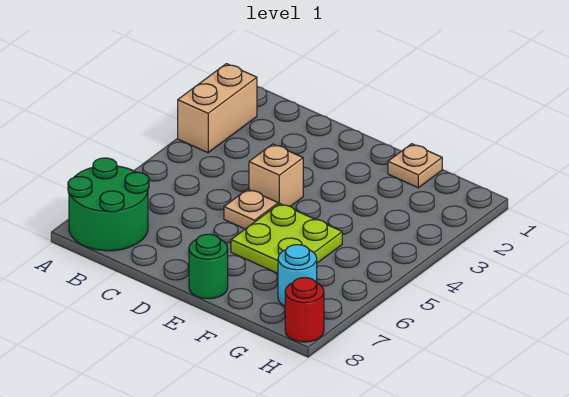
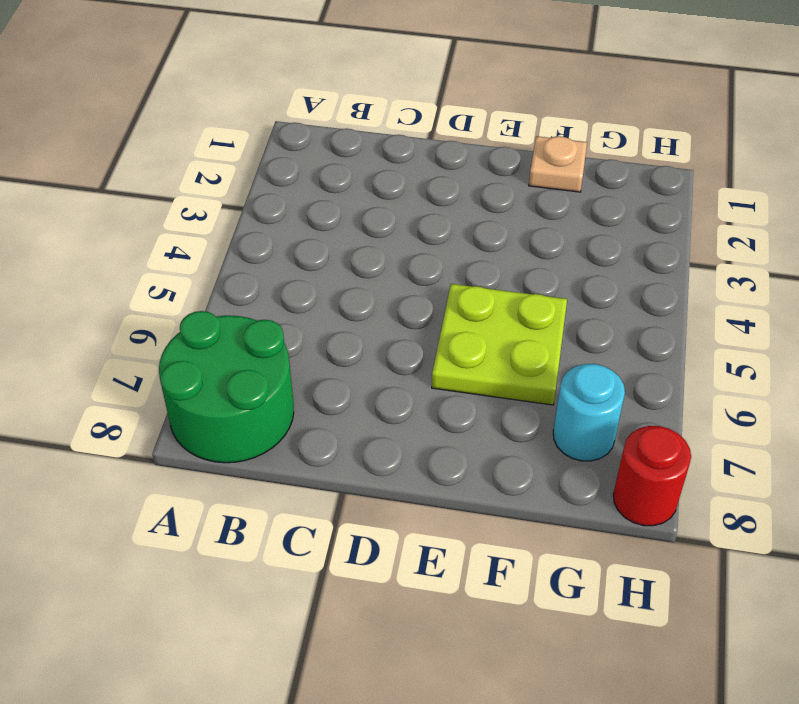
none -> tan brick A2:A3 level 1
none -> tan brick D4 level 1

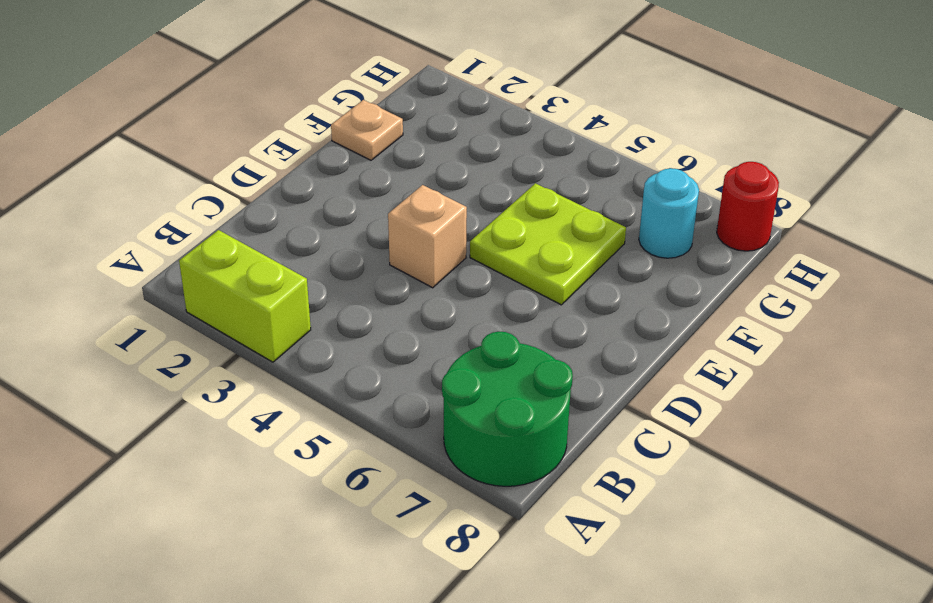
lime brick A2:A3 level 1 -> tan brick A2:A3 level 1
none -> tan plate D5 level 1
none -> green round brick E8 level 1

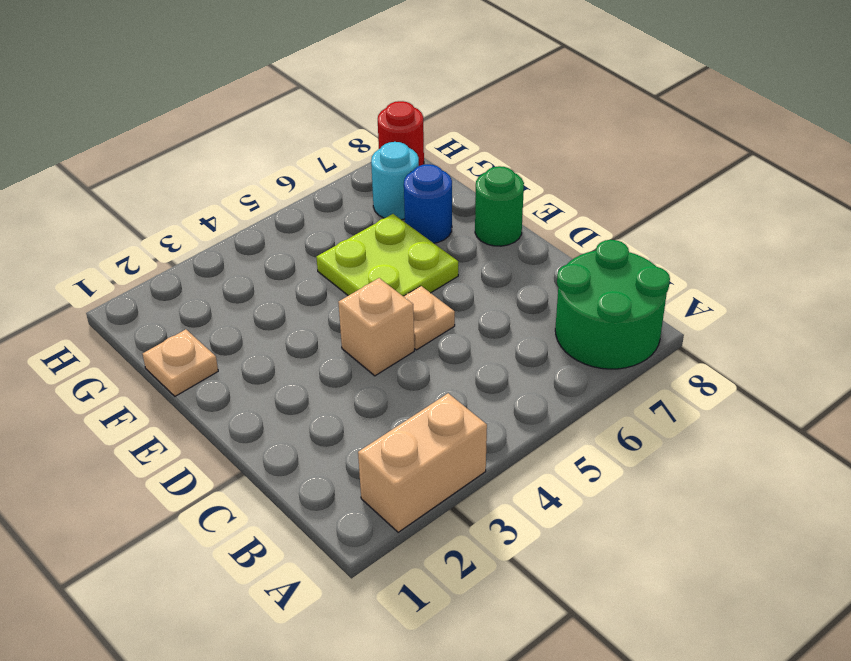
blue round brick F7 level 1 -> none

